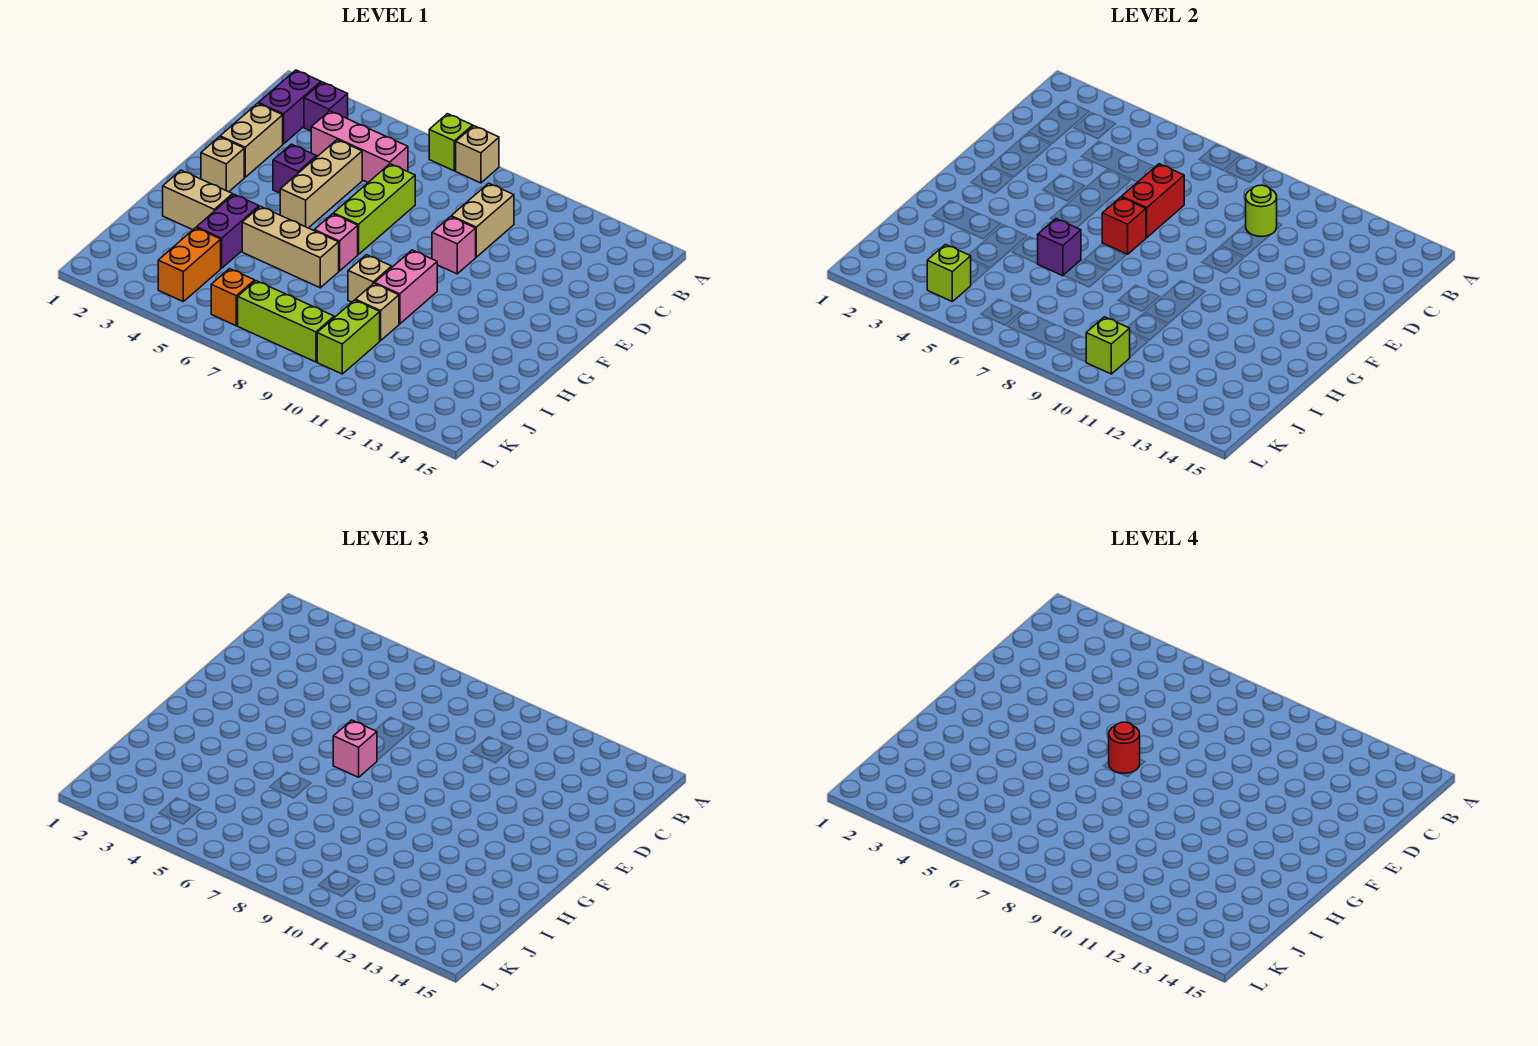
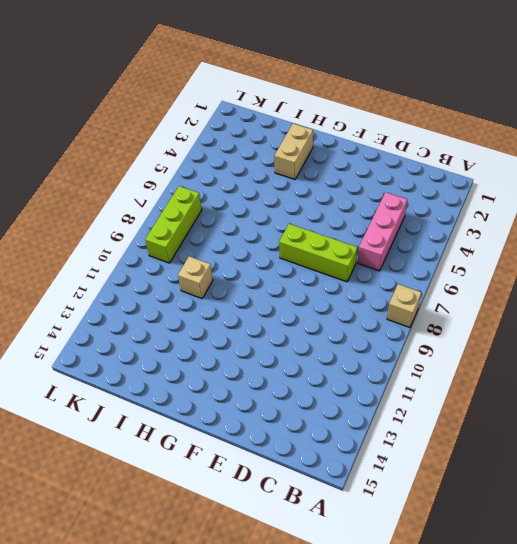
none -> lime brick A7 level 1
none -> purple brick B2:C2 level 1
none -> purple brick B3 level 1
none -> tan brick C10:D10 level 1

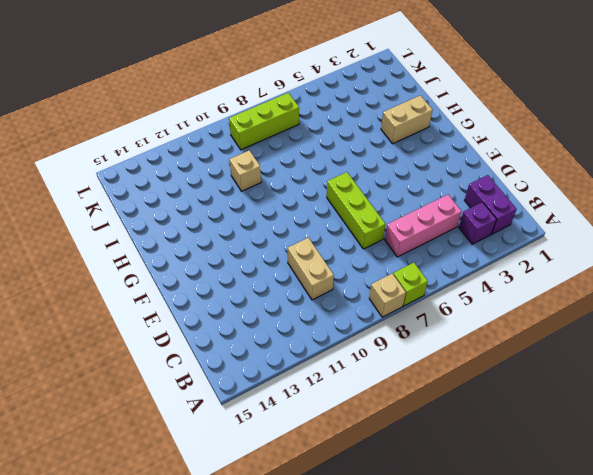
none -> tan brick D2:E2 level 1
none -> tan brick D5:F5 level 1
none -> purple brick E4 level 1
none -> pink brick E10 level 1

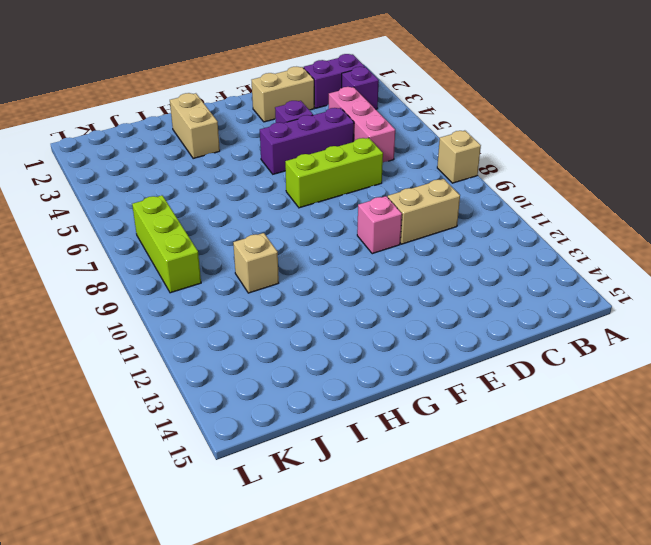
purple brick D5:F5 level 1 -> tan brick D5:F5 level 1
none -> lime brick A7 level 1
none -> tan brick F2 level 1
none -> pink brick G7 level 1
none -> pink brick G10:H10 level 1

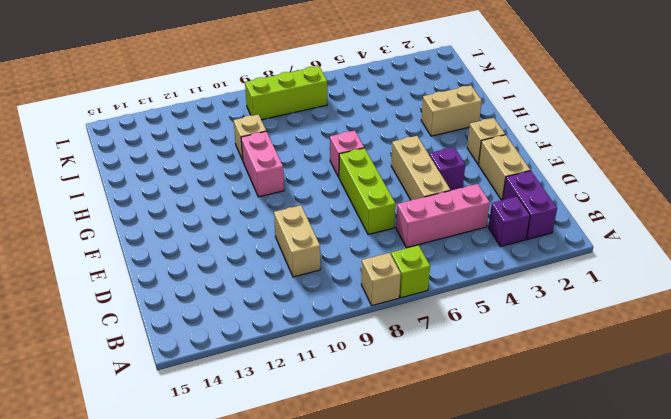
none -> pink brick E10 level 1
none -> purple brick H4:I4 level 1
none -> tan brick H5:H7 level 1
none -> tan brick H9 level 1

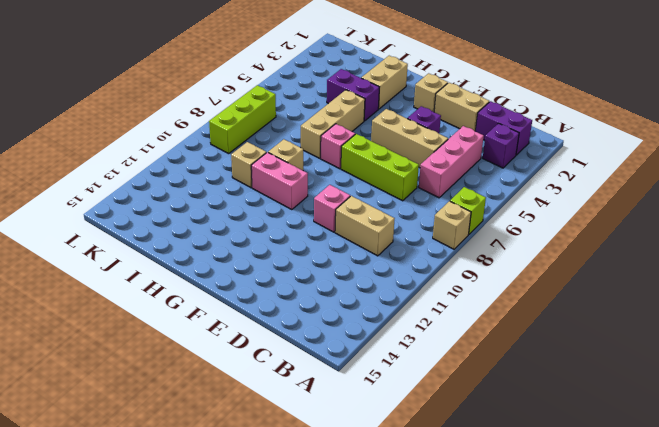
none -> orange brick J4:K4 level 1
none -> lime brick J10:K10 level 1
none -> orange brick K6 level 1
none -> lime round brick C10 level 2

